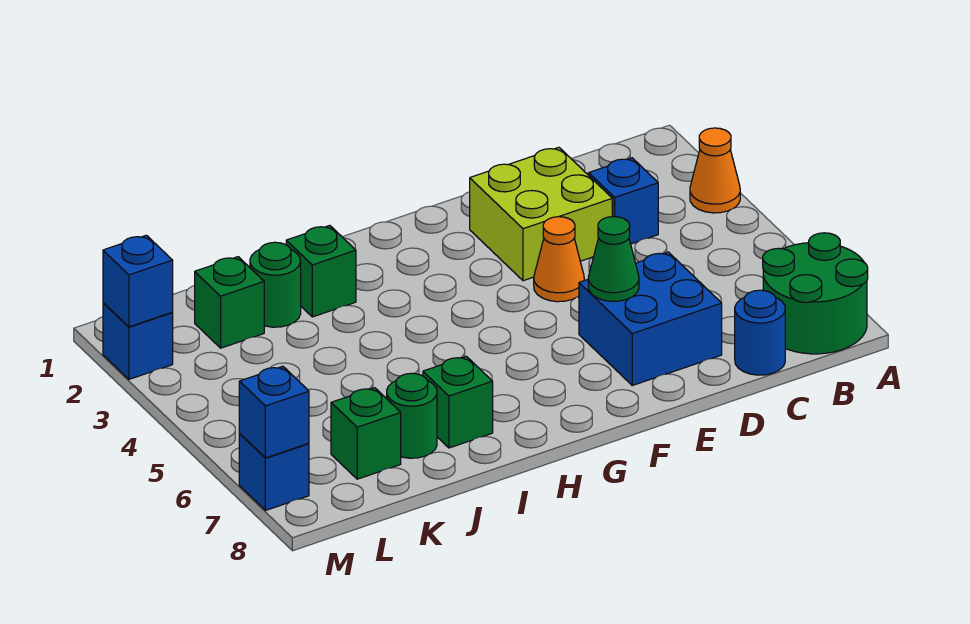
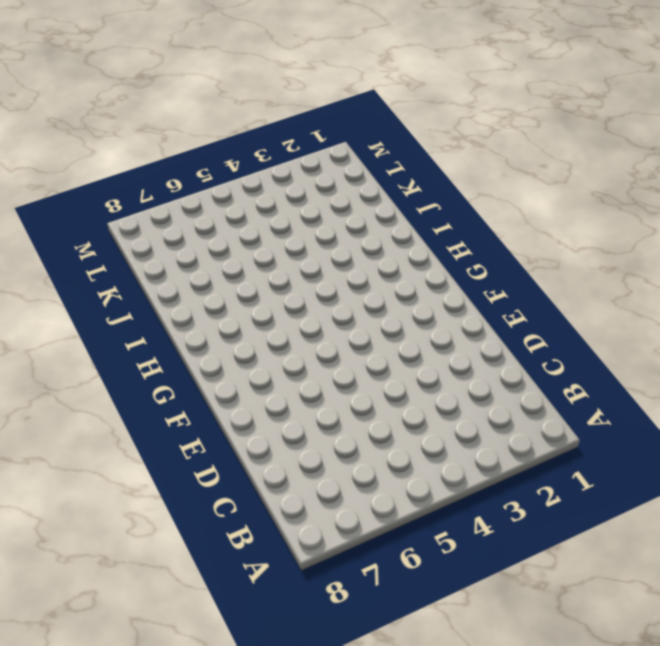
none -> orange cone A3 level 1
none -> green round brick A7:B8 level 1
none -> blue brick C3 level 1

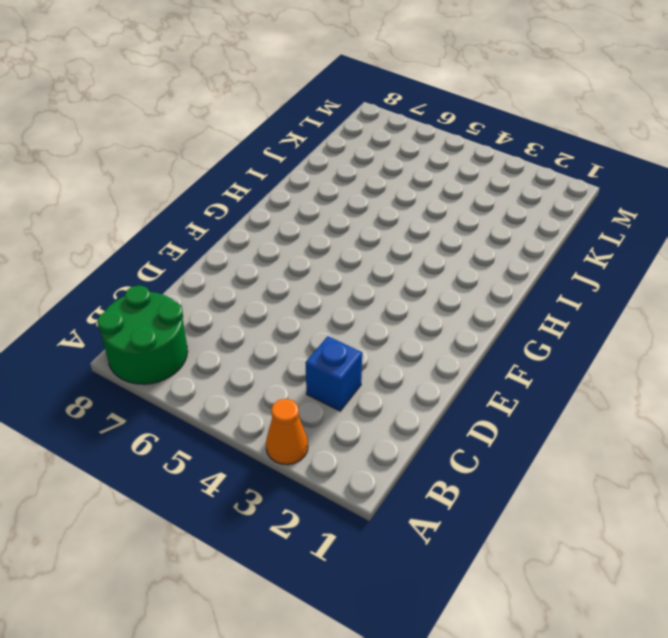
none -> blue round brick C8 level 1
none -> lime brick D2:E3 level 1
none -> blue brick D6:E7 level 1

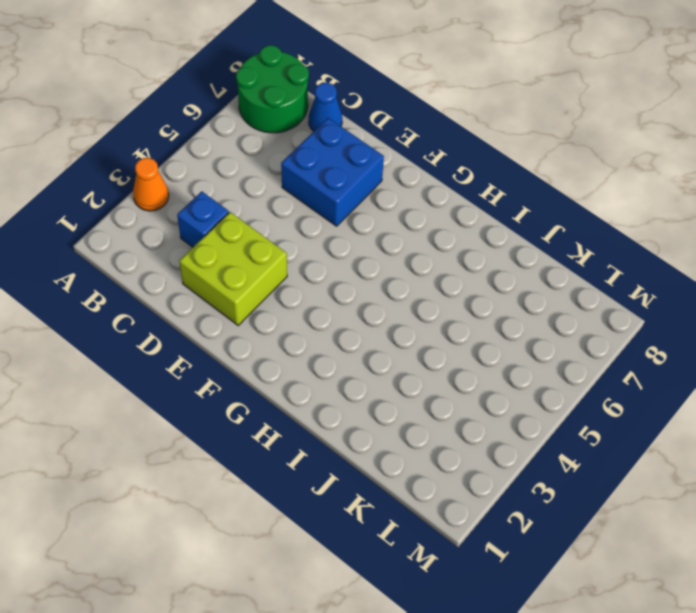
blue cone C8 level 1 -> blue round brick C8 level 1
none -> orange cone E4 level 1
none -> green brick I2 level 1
none -> green brick I7 level 1

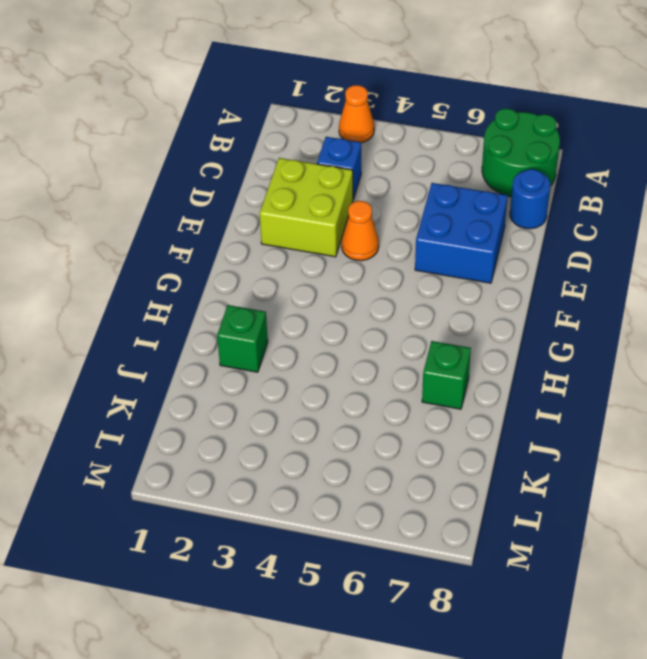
none -> green round brick J2 level 1
none -> green round brick J7 level 1
none -> green brick K2 level 1

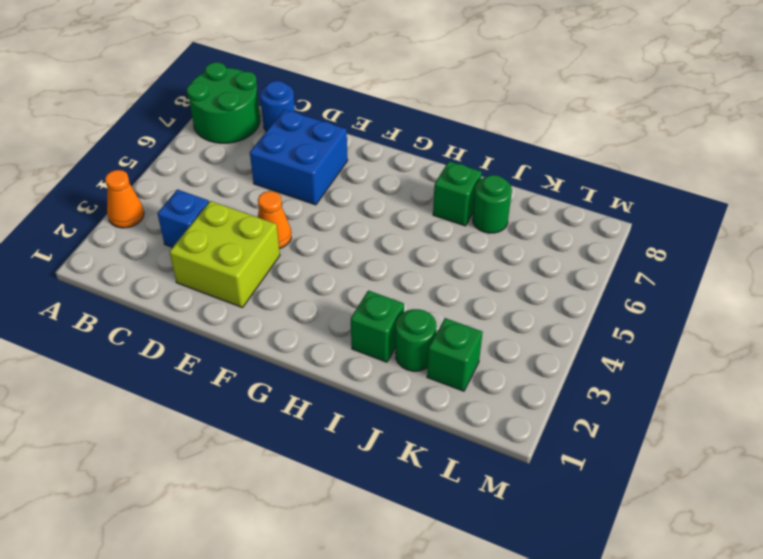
none -> green brick K7 level 1
none -> blue brick M2 level 1
none -> blue brick M7 level 1

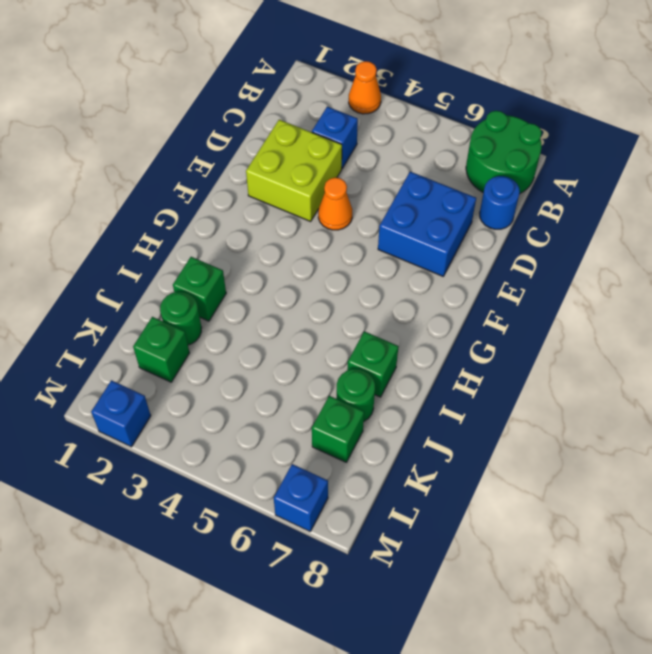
none -> green cone E6 level 2
none -> blue brick M2 level 2
none -> blue brick M7 level 2

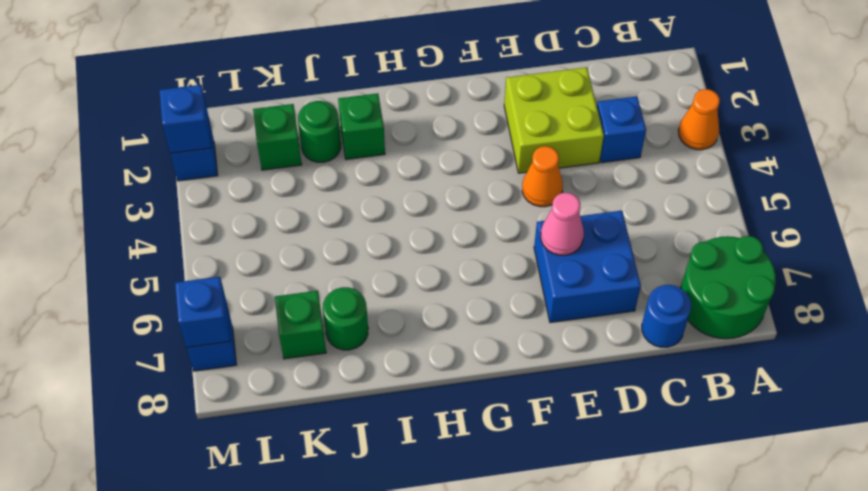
pink cone E6 level 2 -> green cone E6 level 2
none -> green brick I7 level 1

